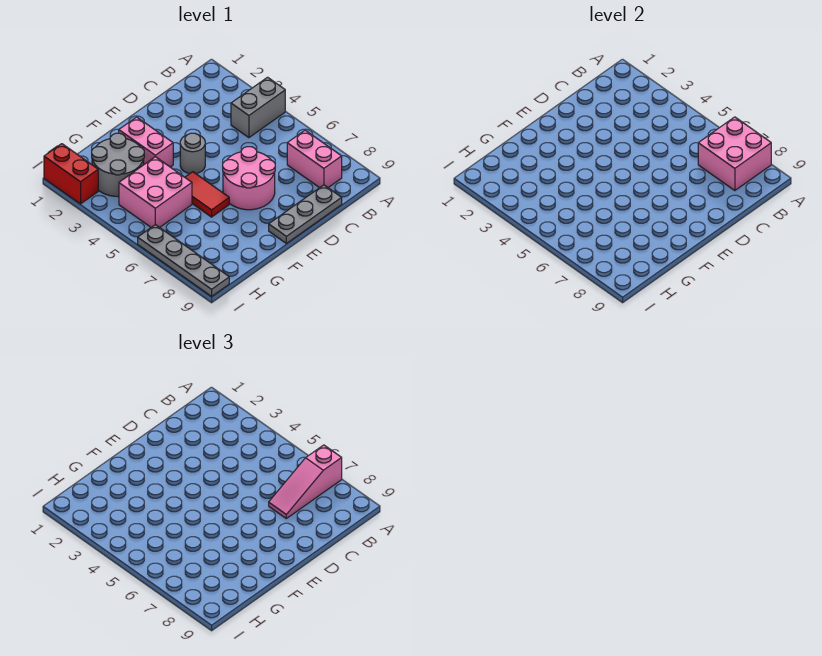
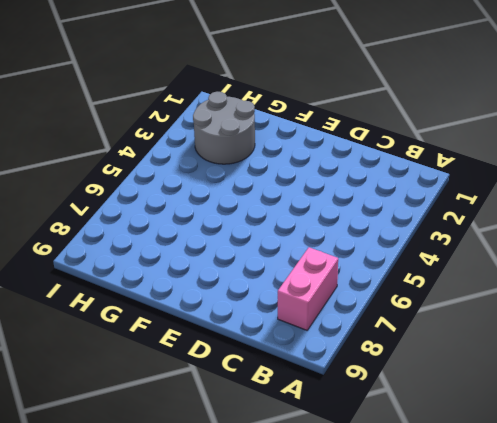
none -> grey brick A4:B4 level 1
none -> grey plate C9:E9 level 1
none -> pink round brick D6:E7 level 1

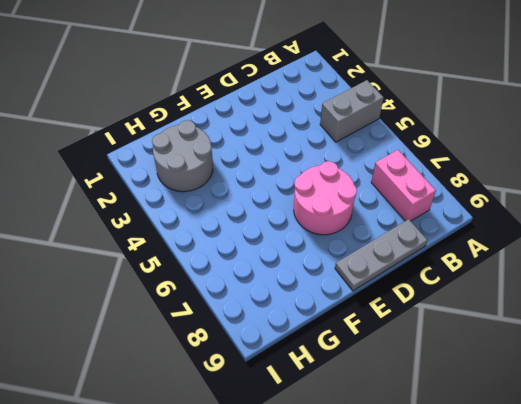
none -> grey round brick E4 level 1
none -> pink brick F2:F3 level 1
none -> red tile F5:F6 level 1

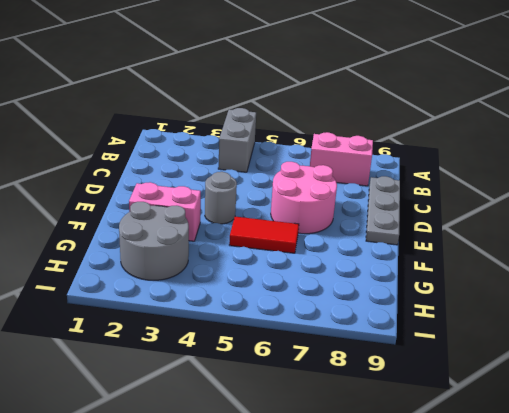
none -> pink brick G4:H5 level 1
none -> red brick I1:I2 level 1
none -> grey plate I6:I9 level 1

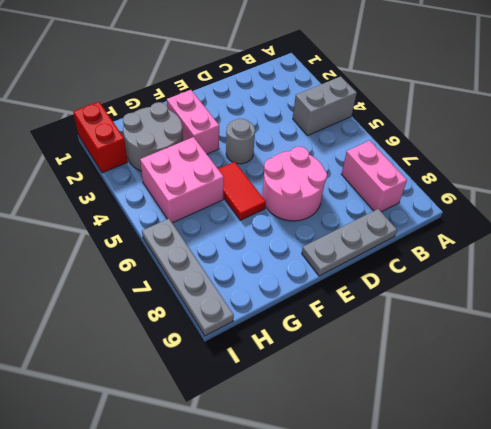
none -> pink brick A7:B8 level 2
none -> pink slope A7:C7 level 3 top A

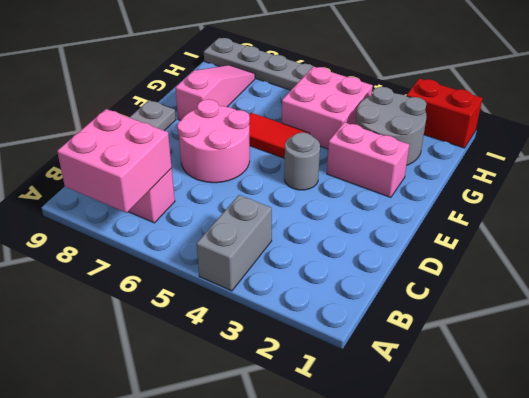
pink slope F8:H8 level 1 top F -> pink slope A7:C7 level 3 top A

